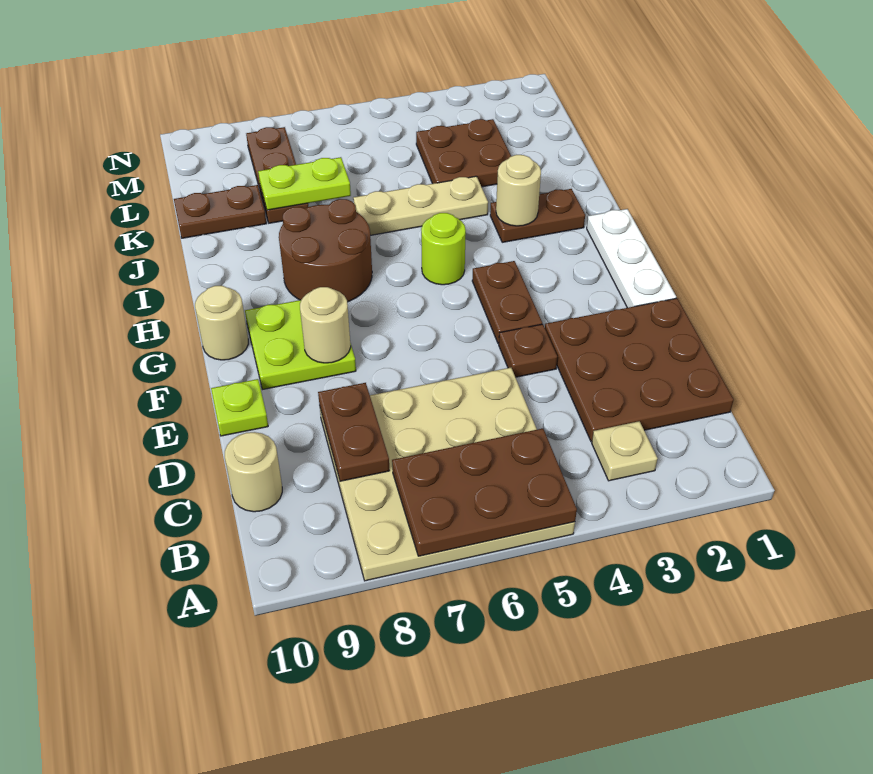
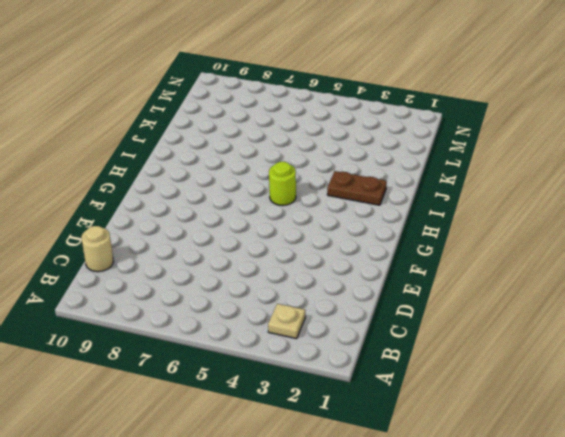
none -> tan plate A5:D8 level 1
none -> brown plate C1:E3 level 1
none -> brown plate E4 level 1

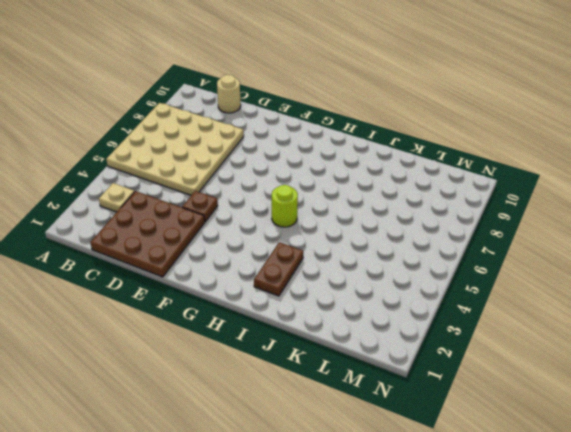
none -> lime plate E10 level 1
none -> white plate F1:H1 level 1
none -> brown plate F4:G4 level 1

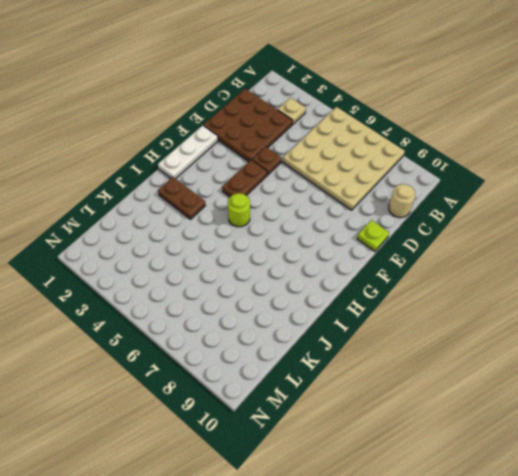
none -> lime plate F8:G9 level 1
none -> tan round brick G10 level 1
none -> brown round brick H7:I8 level 1

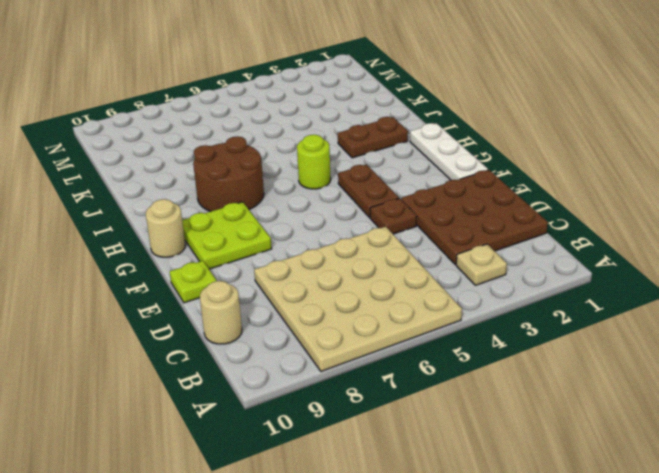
none -> tan plate J4:J6 level 1
none -> brown plate K3:L4 level 1
none -> brown plate K8:M8 level 1

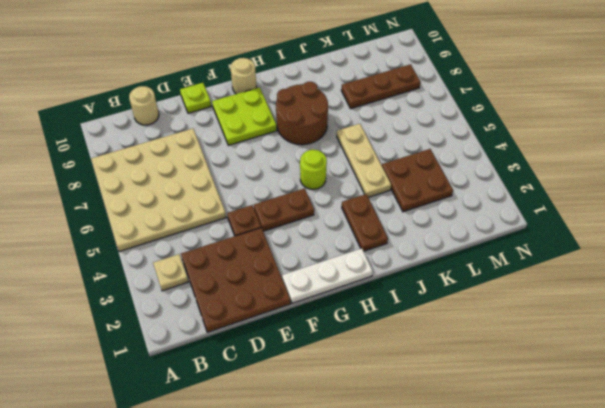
none -> brown plate K9:K10 level 1
none -> brown plate A5:B7 level 2
none -> brown plate C8:D8 level 2

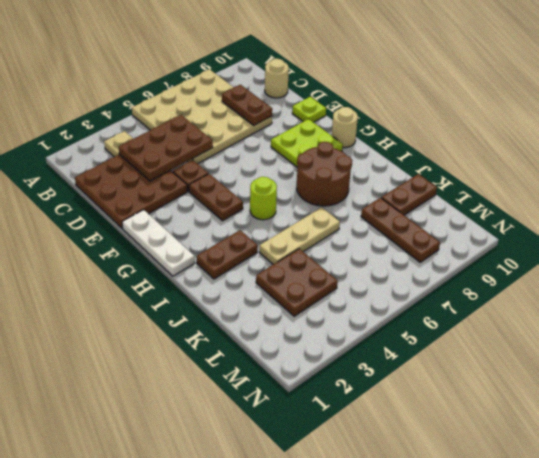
brown plate C3:D5 level 2 -> brown plate A5:B7 level 2
none -> tan round brick F8 level 2
none -> tan round brick I3 level 2
none -> lime plate K7:K8 level 2

